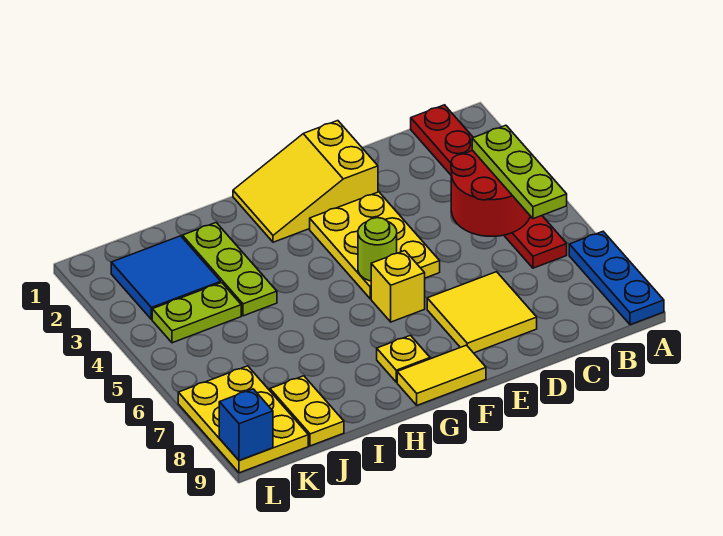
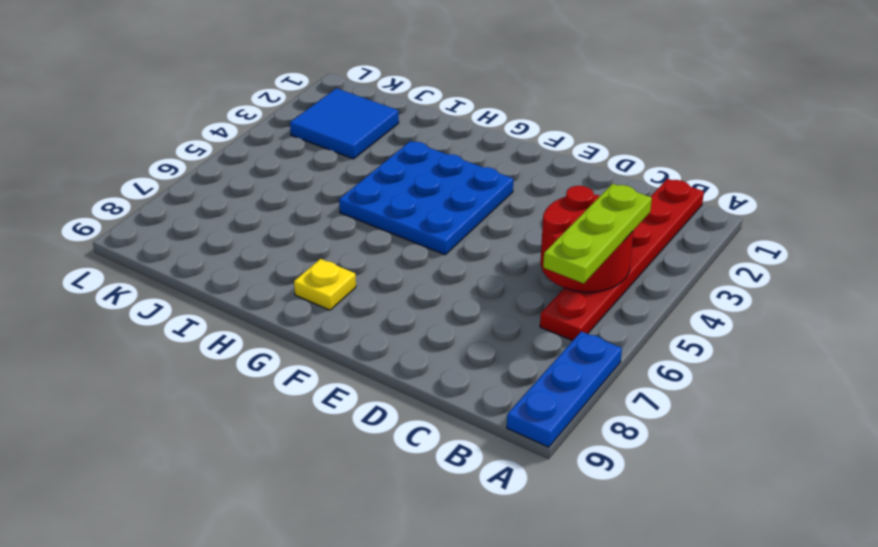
blue plate F3:H5 level 1 -> yellow plate E3:F5 level 1
none -> yellow tile D7:E8 level 1
none -> yellow slope E1:G2 level 1 top E
none -> yellow brick F6 level 1

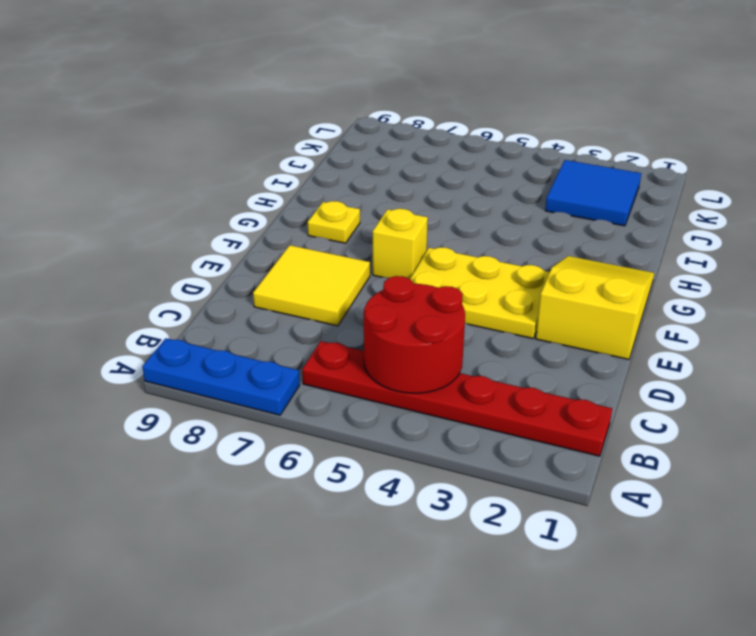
none -> yellow tile F9:G9 level 1
none -> lime plate I2:I4 level 1
none -> lime plate J4:K4 level 1

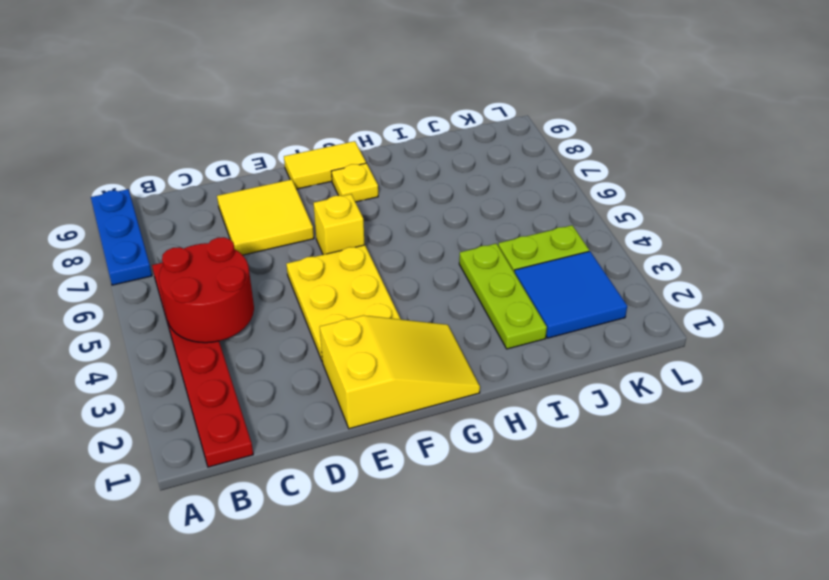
none -> yellow plate J8:J9 level 1
none -> yellow plate K7:L9 level 1
none -> lime round brick F5 level 2

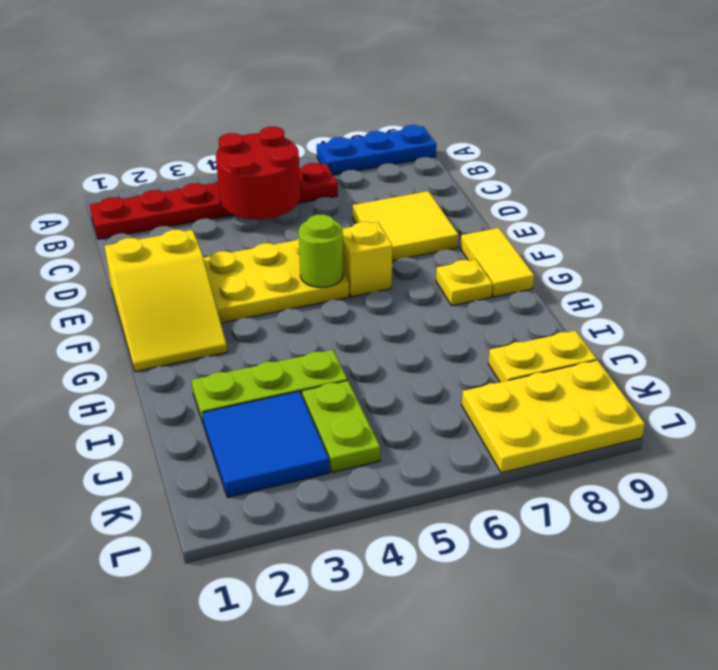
none -> blue brick L9 level 2
none -> lime plate B4:B6 level 3

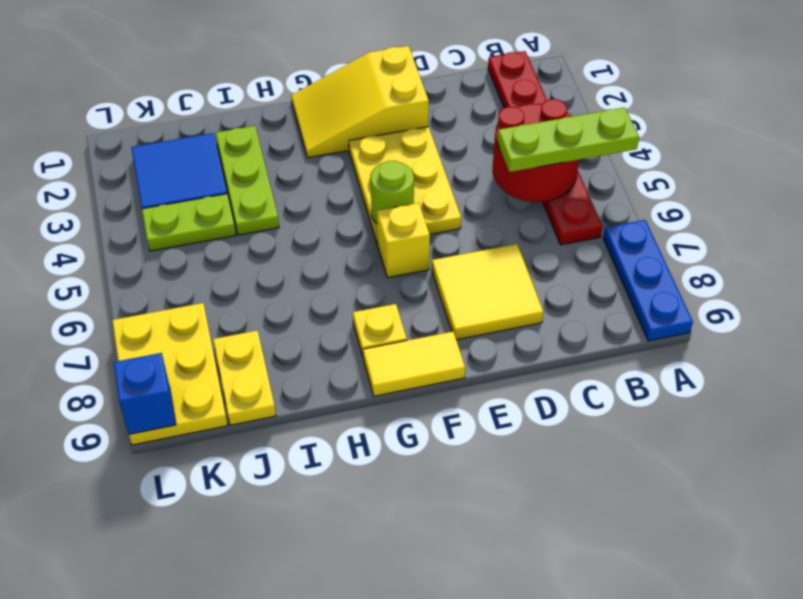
lime plate A5:C5 level 3 -> lime plate B4:B6 level 3

